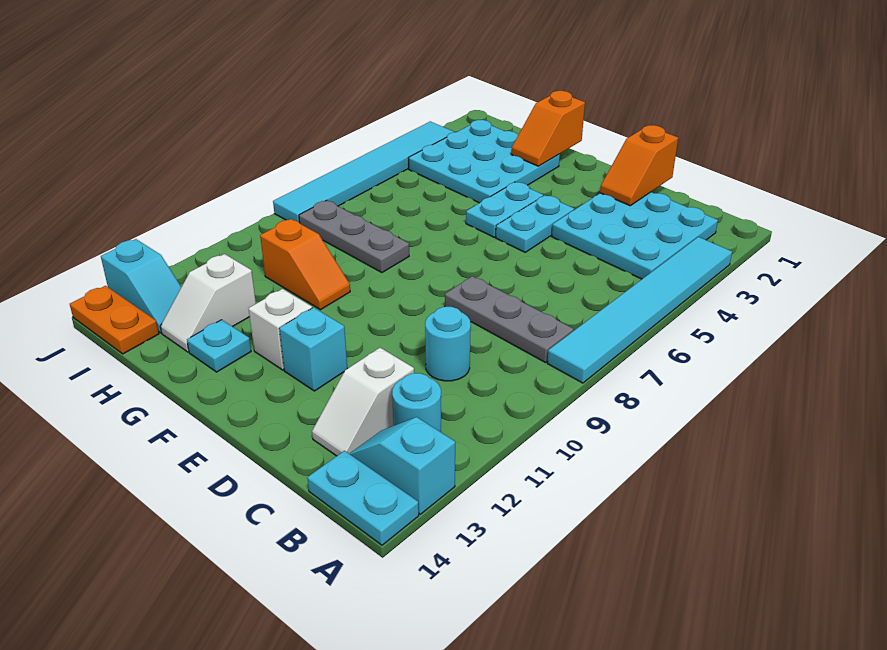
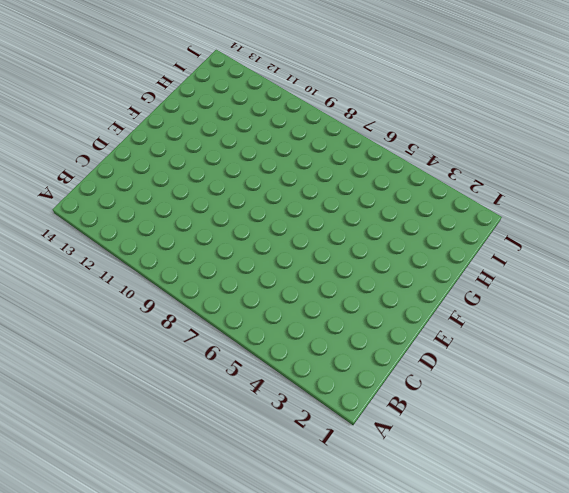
none -> cyan tile A3:A8 level 1
none -> cyan slope A13:B13 level 1 top A
none -> cyan plate A14:B14 level 1

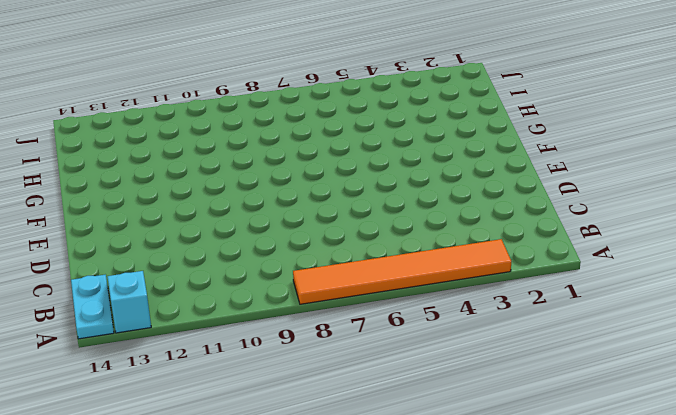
orange tile A3:A8 level 1 -> cyan tile A3:A8 level 1
none -> cyan plate B2:D4 level 1
none -> grey plate B8:D8 level 1
none -> cyan round brick B12 level 1

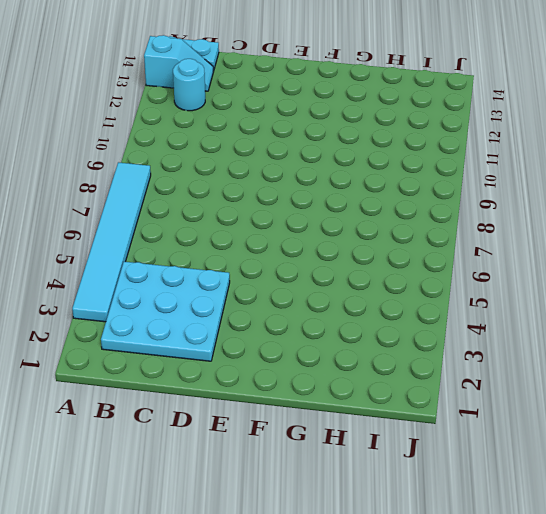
none -> grey plate B8:D8 level 1
none -> cyan round brick C10 level 1
none -> white slope C12:C13 level 1 top 12

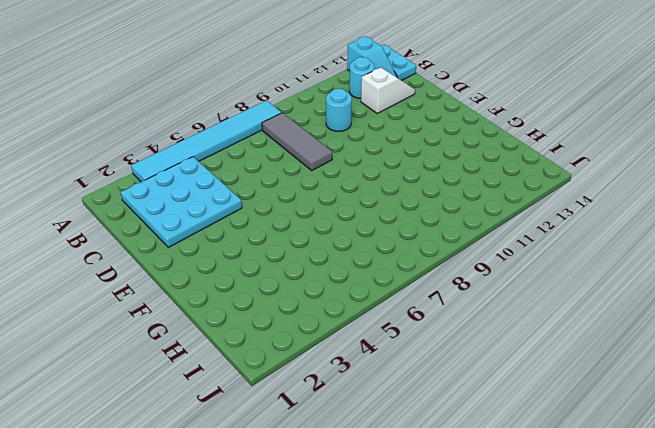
grey tile B8:D8 level 1 -> grey plate B8:D8 level 1
none -> cyan plate E4:E5 level 1
none -> cyan brick E12 level 1
none -> cyan plate F4:F5 level 1

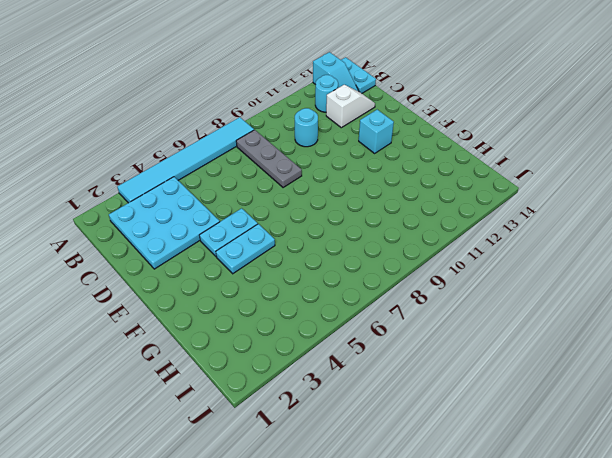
none -> white brick F12 level 1
none -> cyan plate G2:I4 level 1
none -> grey plate G8:I8 level 1

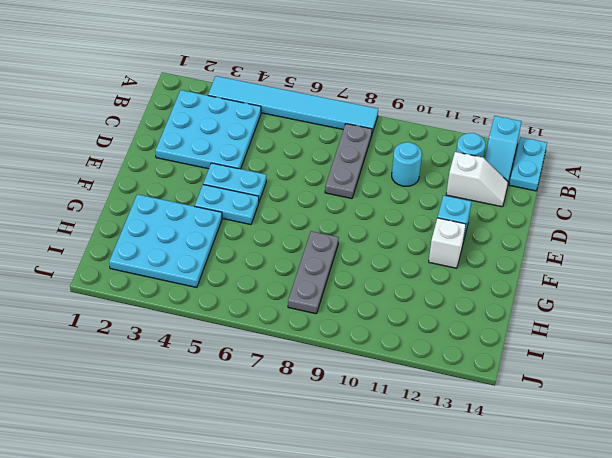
none -> orange slope G10:H10 level 1 top H
none -> cyan plate G13 level 1
none -> white slope H12:H13 level 1 top 12

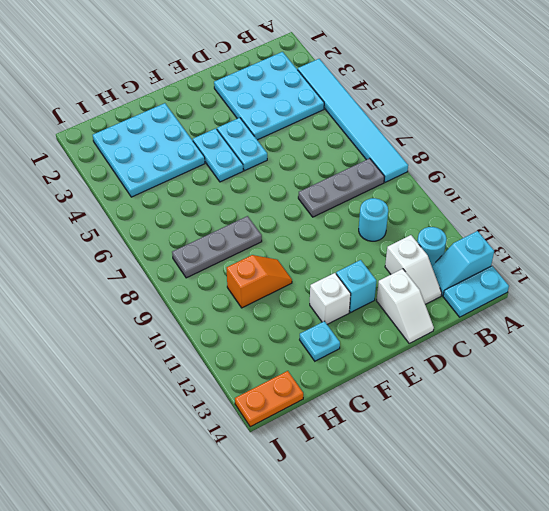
white slope D13:D14 level 1 top 13 -> white slope H12:H13 level 1 top 12
none -> cyan slope I13:J13 level 1 top J
none -> cyan tile J3:J8 level 1
none -> orange slope D1:D2 level 2 top 1

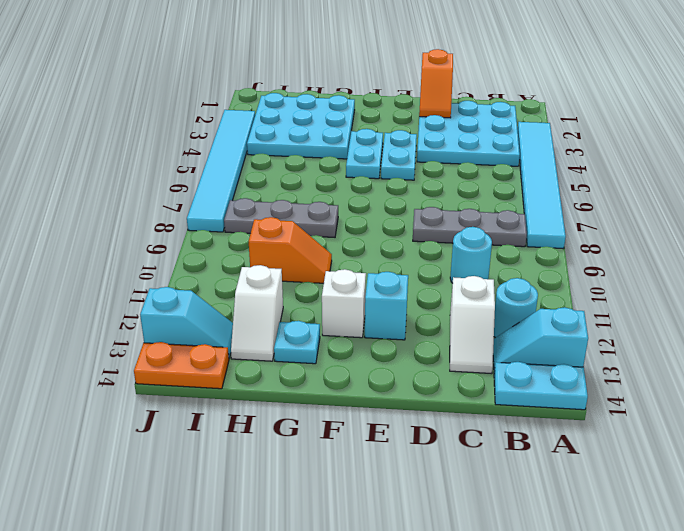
none -> orange slope G1:G2 level 2 top 1

